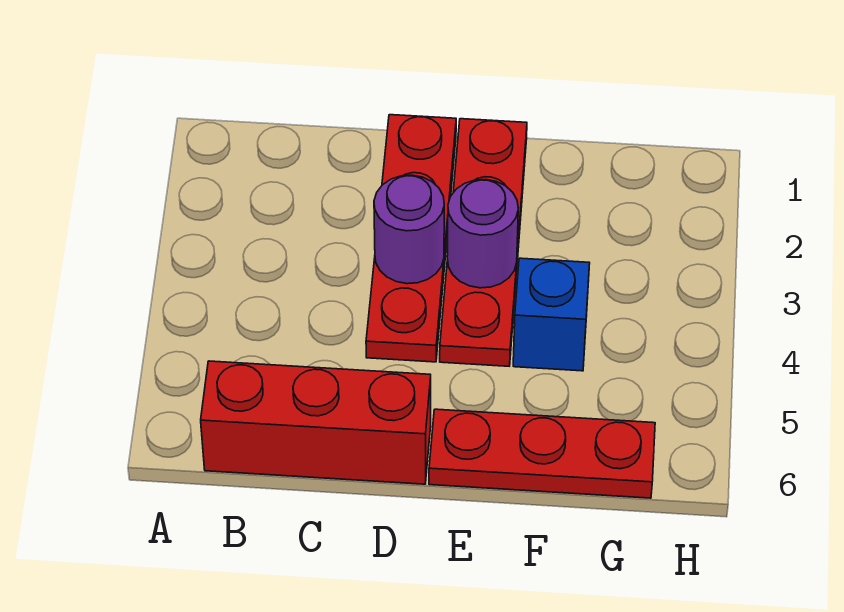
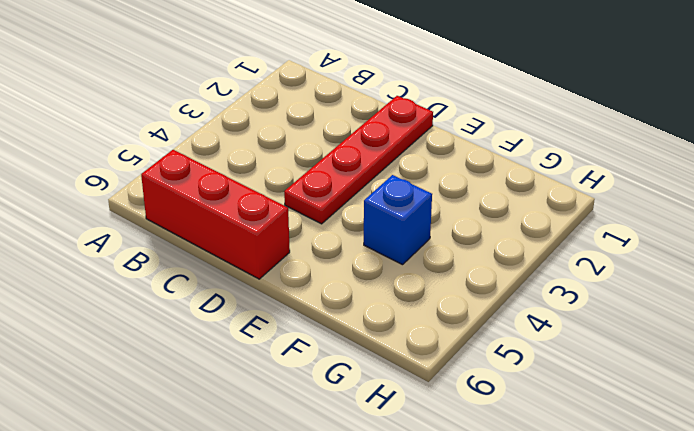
none -> red plate E1:E4 level 1
none -> red plate E6:G6 level 1

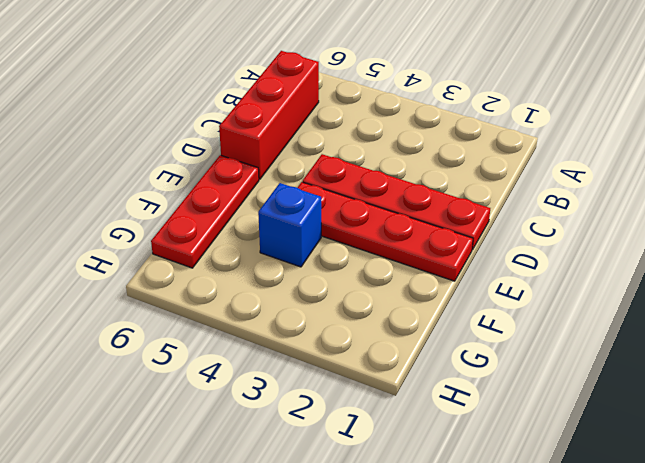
none -> purple round brick D3 level 2
none -> purple round brick E3 level 2

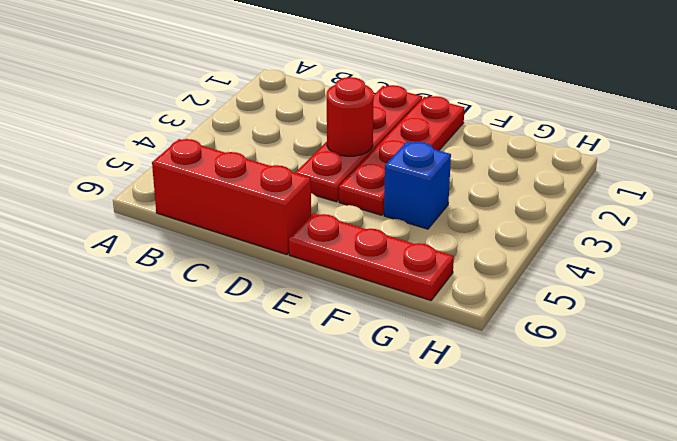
red round brick D3 level 2 -> purple round brick D3 level 2
none -> purple round brick E3 level 2

